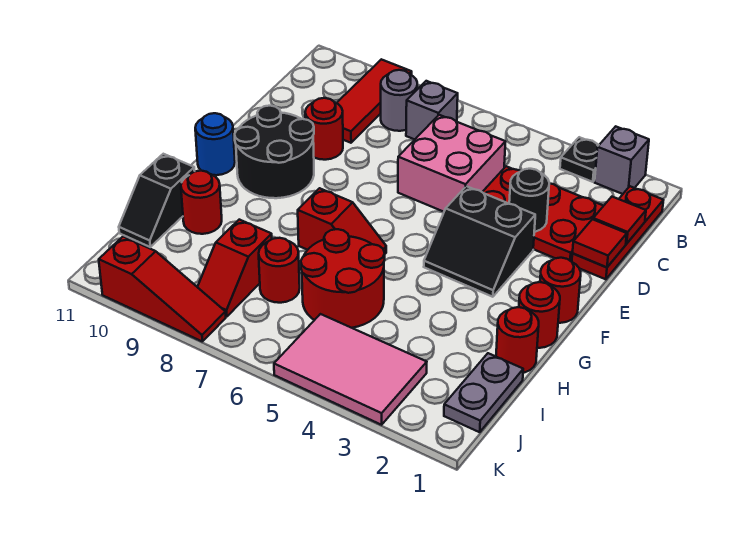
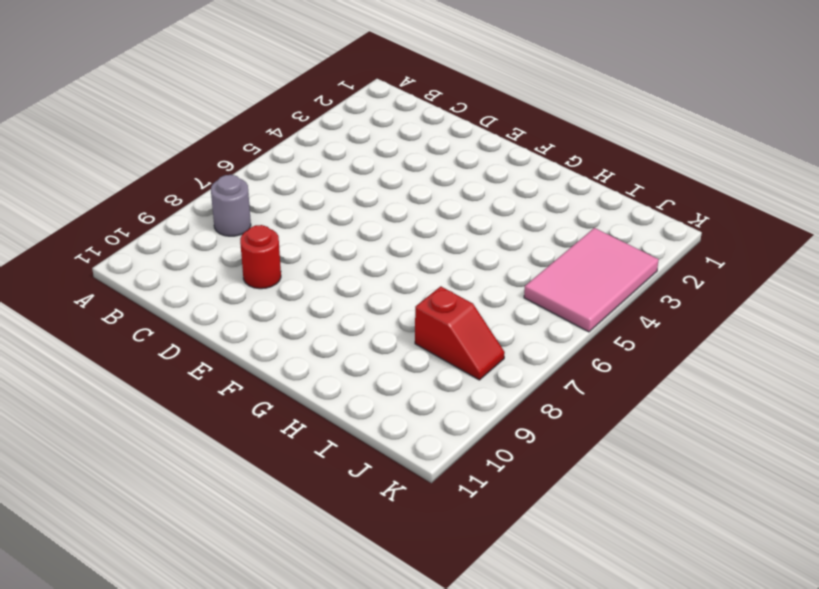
none -> grey brick A2 level 1
none -> black plate A3 level 1
none -> red tile A9:C9 level 1

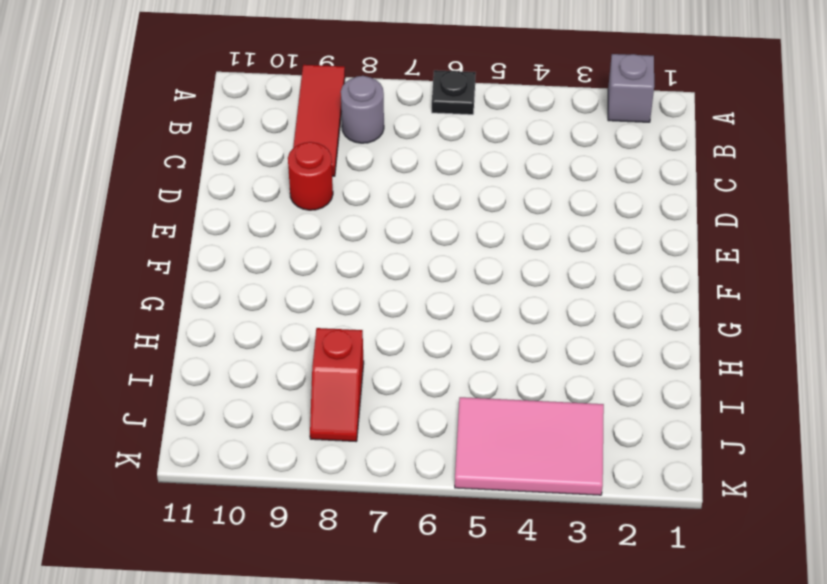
black plate A6 level 1 -> black plate A3 level 1
none -> red plate B1:D1 level 1
none -> grey brick B7 level 1
none -> red plate C2:D4 level 1

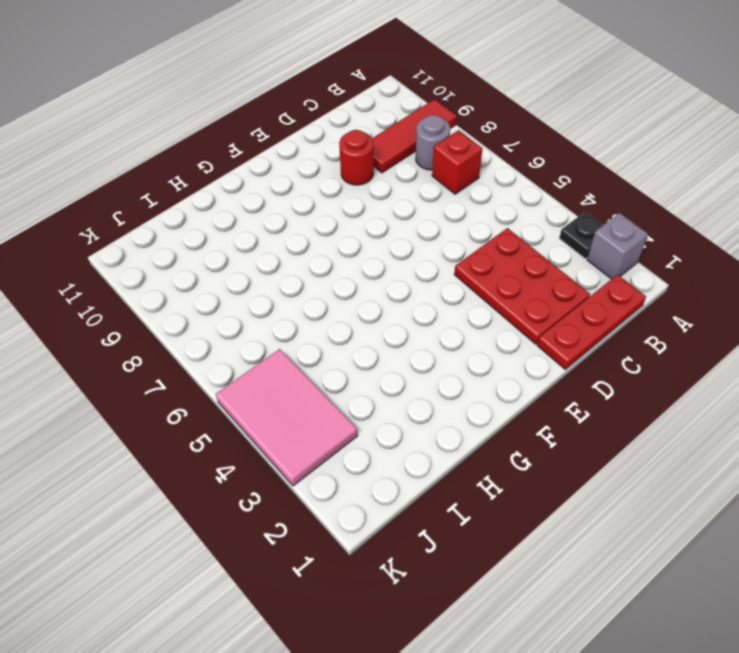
red brick B7 level 1 -> grey brick B7 level 1
none -> pink brick C5:D6 level 1
none -> black slope E3:F4 level 1 top E
none -> black round brick E9:F10 level 1

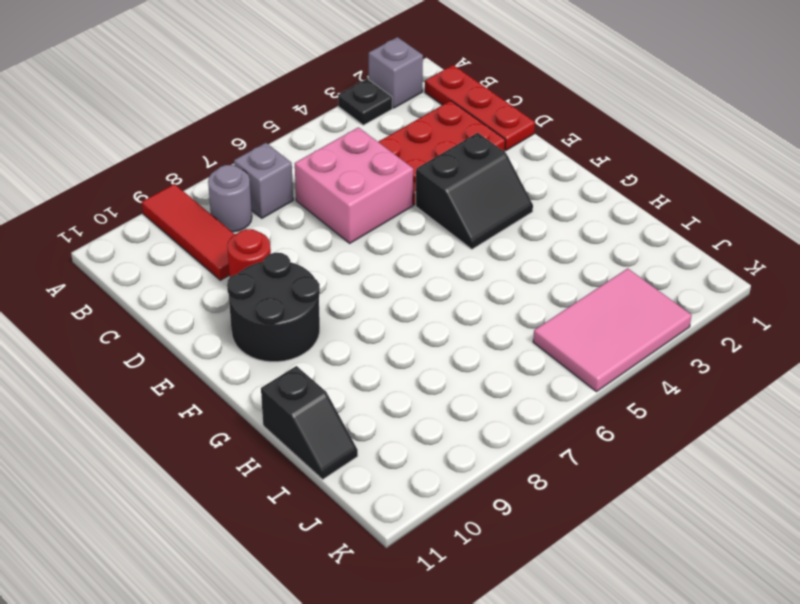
none -> red round brick F1 level 1
none -> blue round brick F11 level 1
none -> red round brick G1 level 1

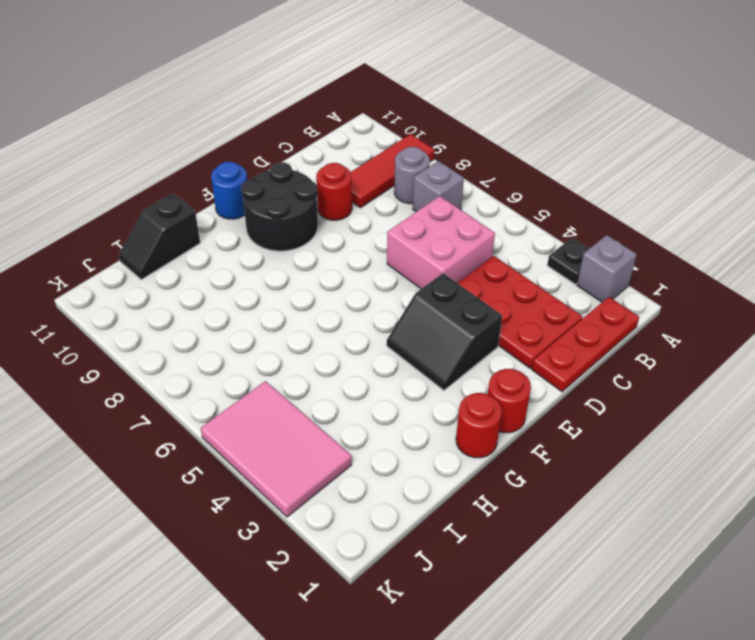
none -> red slope G6:G7 level 1 top 7
none -> red round brick H1 level 1
none -> red round brick H5:I6 level 1

